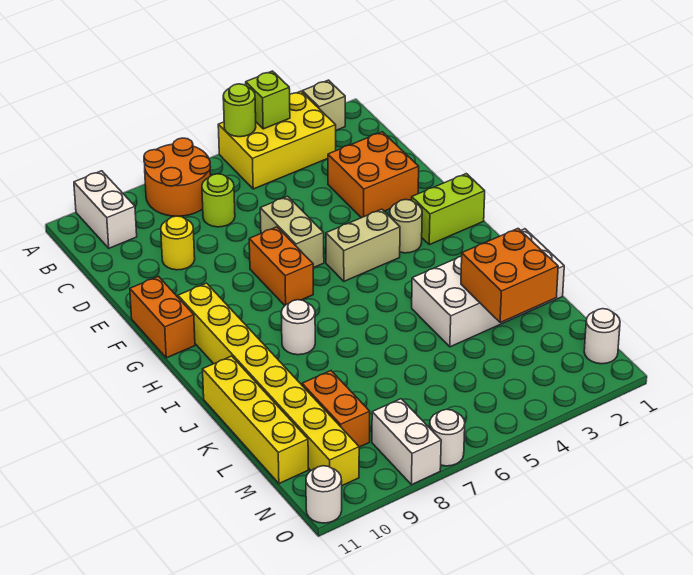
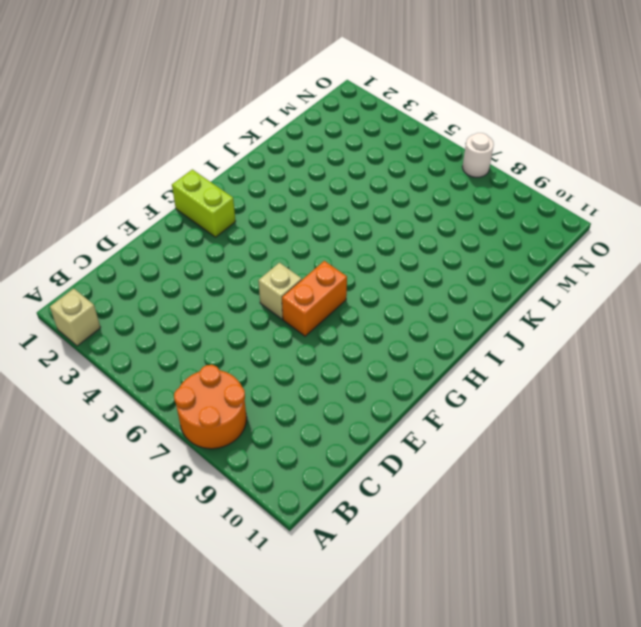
tan brick F6 level 1 -> tan brick E6:F6 level 1
none -> yellow brick A3:B5 level 1
none -> white brick A10:B10 level 1
none -> lime round brick C7 level 1

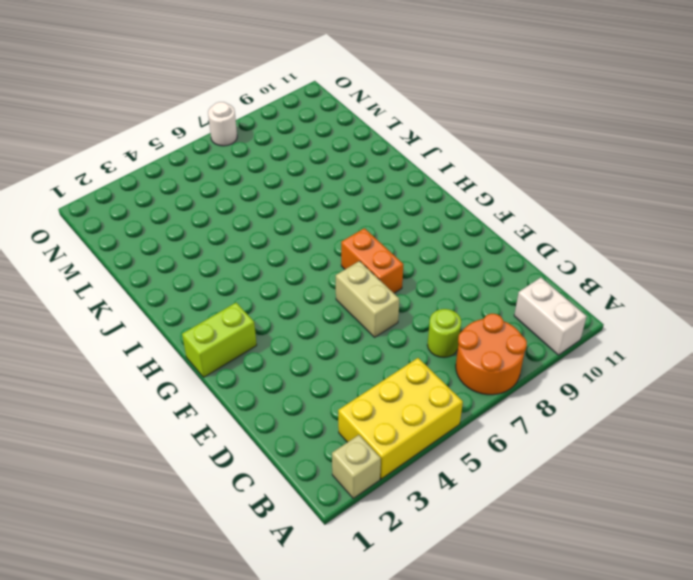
none -> orange brick D2:E3 level 1
none -> yellow round brick D9 level 1
none -> orange brick F11:G11 level 1

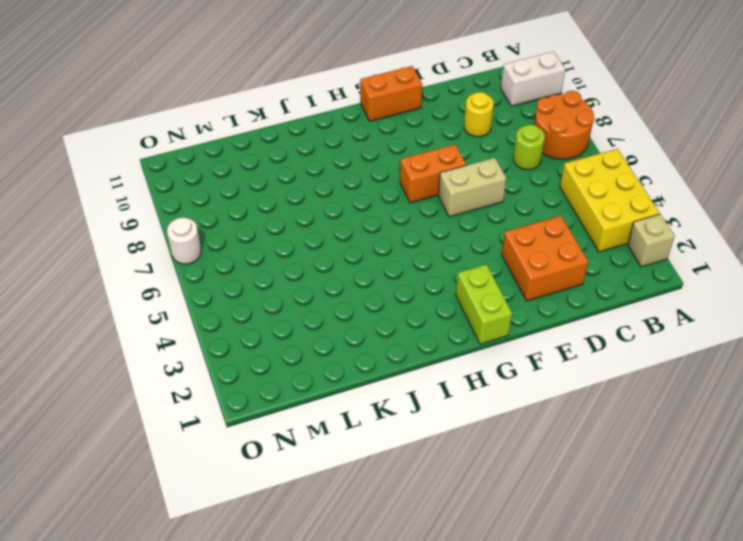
none -> tan round brick G3 level 1
none -> tan brick G4:G5 level 1
none -> yellow brick G10:N10 level 1

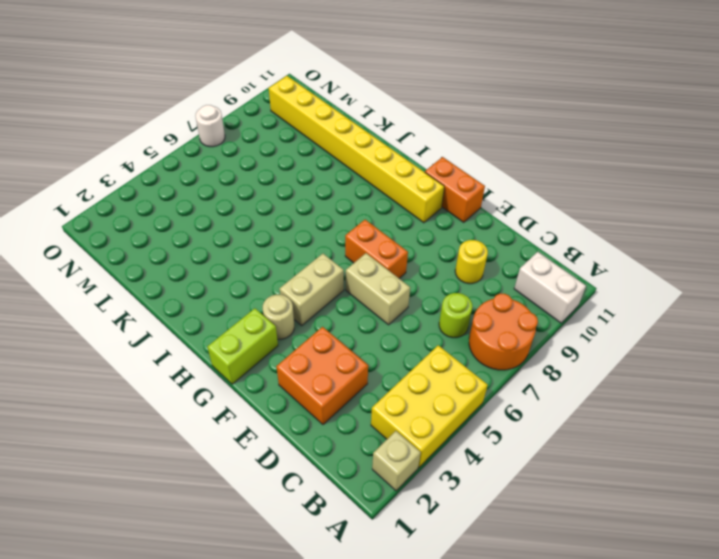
none -> white round brick I8 level 1
none -> white brick J1:K4 level 1
none -> yellow brick J11:M11 level 1

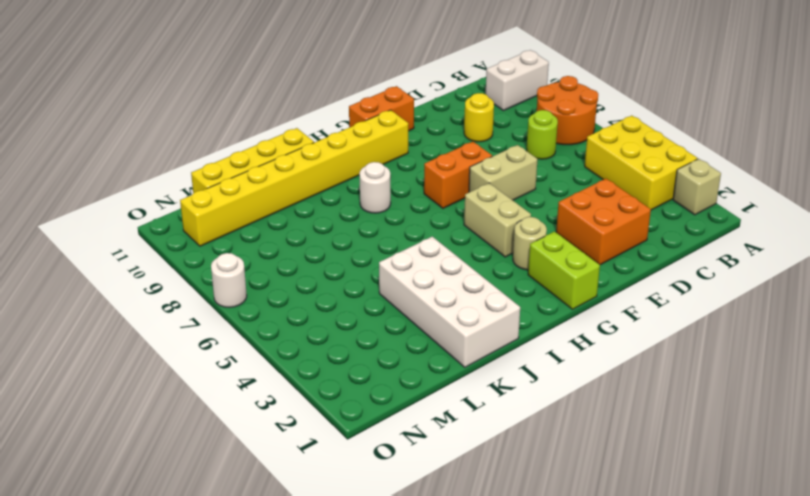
none -> orange brick L9:M9 level 1
none -> white round brick N1 level 1
none -> white brick N8:O8 level 1

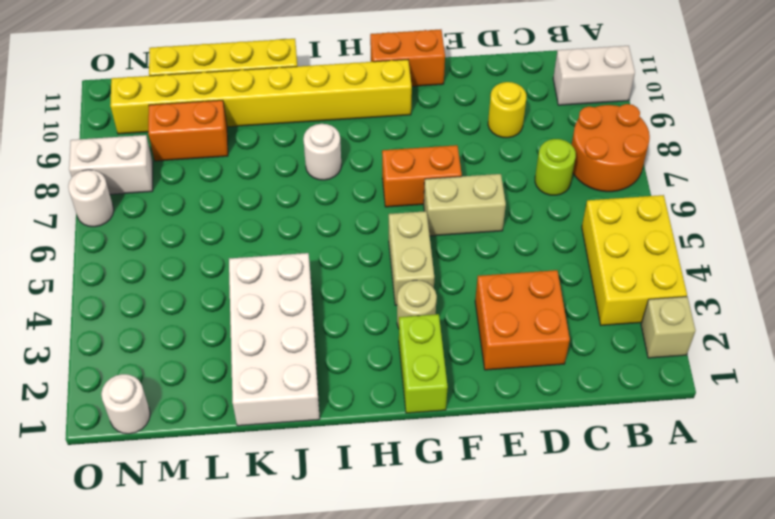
none -> white round brick O11 level 1
none -> lime brick A4 level 2
none -> lime round brick A5 level 2

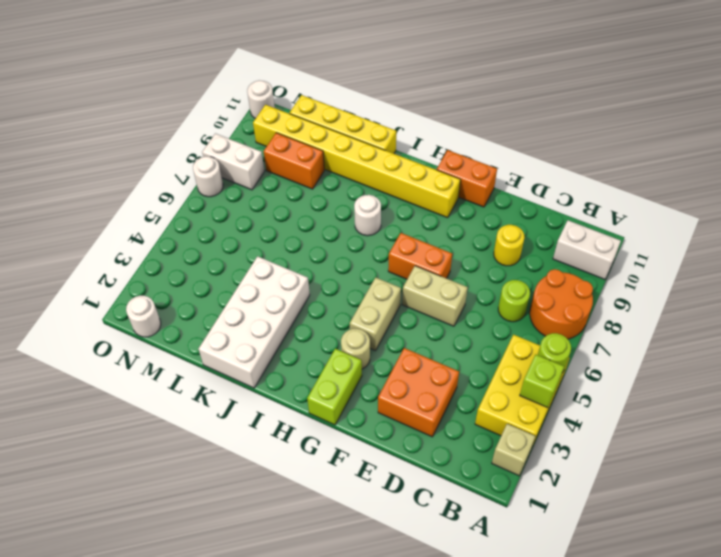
none -> orange brick K2:L3 level 2

